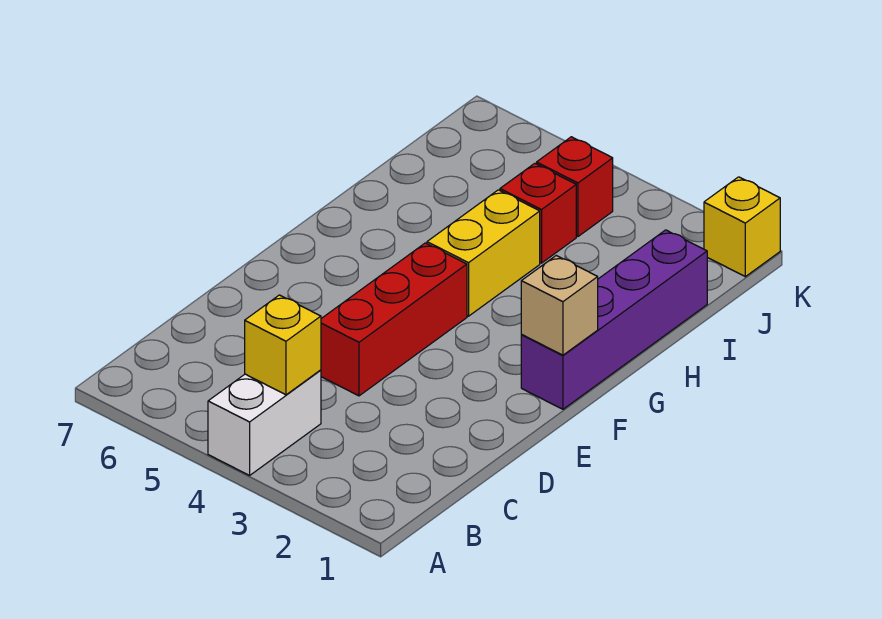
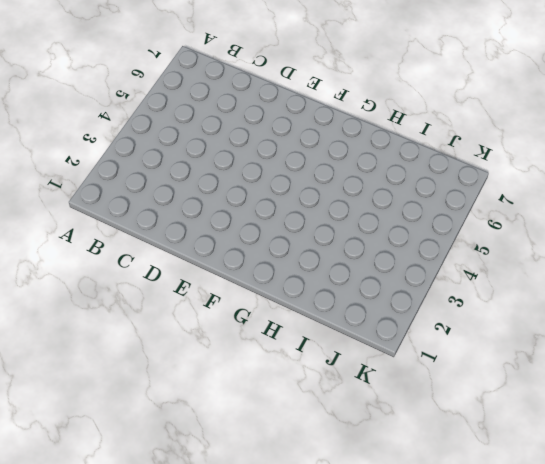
none -> white brick A4:B4 level 1
none -> red brick D4:F4 level 1

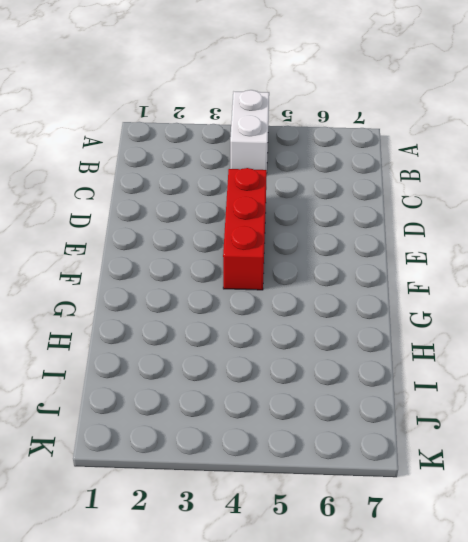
none -> purple brick F1:I1 level 1
none -> yellow brick G4:H4 level 1

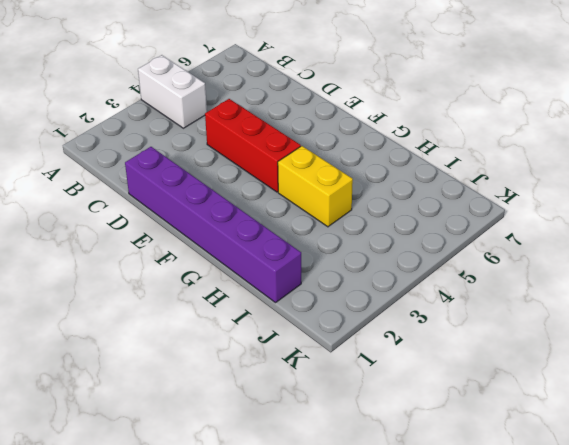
purple brick D1:I1 level 1 -> purple brick F1:I1 level 1
none -> red brick I4 level 1
none -> red brick J4 level 1

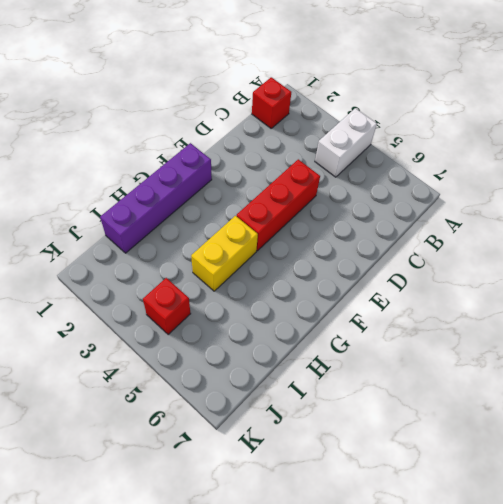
red brick B1 level 1 -> red brick I4 level 1
none -> yellow brick K1 level 1
none -> yellow brick B4 level 2

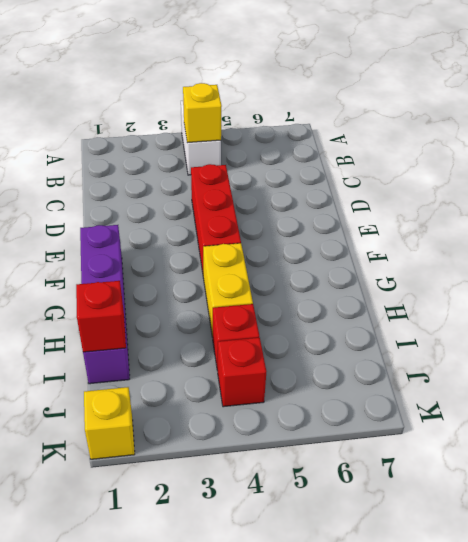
red brick I1 level 2 -> none
none -> tan brick F1 level 2

